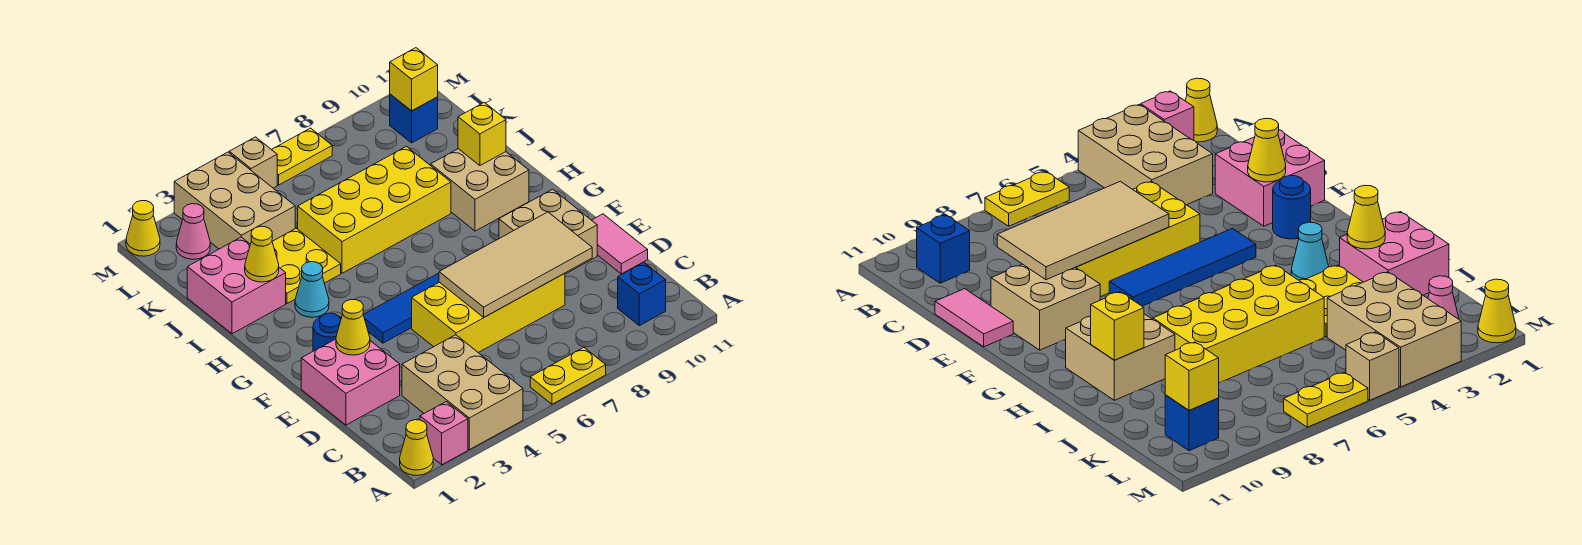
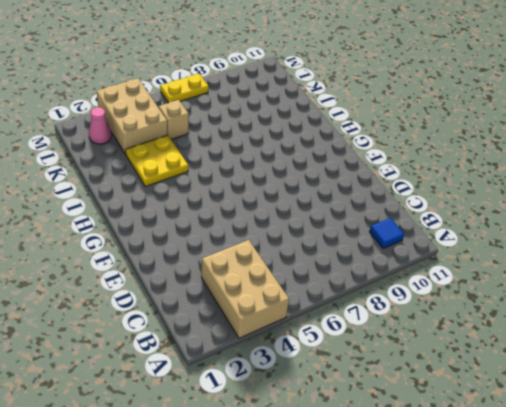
blue tile B10 level 1 -> blue brick B10 level 1
tan brick K5 level 1 -> tan brick M5 level 1
none -> yellow cone A1 level 1
none -> pink brick A2 level 1
none -> yellow plate A6:A7 level 1

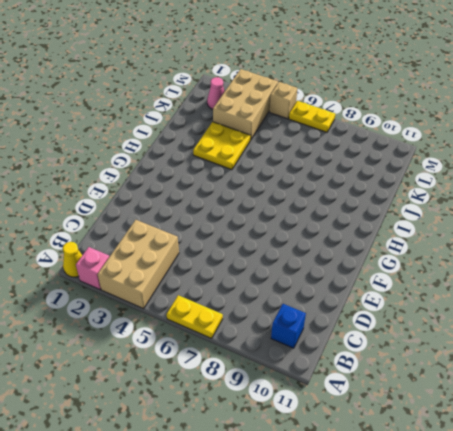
none -> pink brick D1:E2 level 1
none -> yellow brick D5:E8 level 1
none -> pink tile D11:E11 level 1

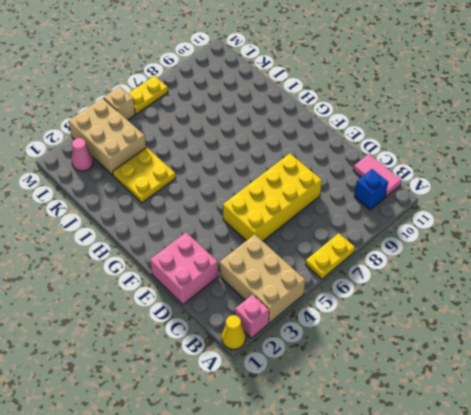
pink tile B11:C11 level 1 -> pink tile D11:E11 level 1
none -> tan brick E9:F10 level 1
none -> blue round brick F2 level 1
none -> blue tile F4:F7 level 1

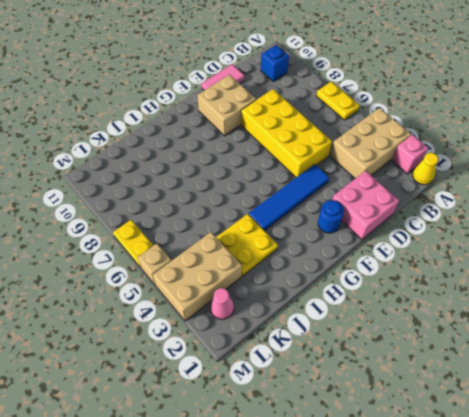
blue tile E4:H4 level 1 -> blue tile F4:F7 level 1
none -> cyan cone H3 level 1
none -> tan brick H9:I10 level 1
none -> pink brick I1:J2 level 1

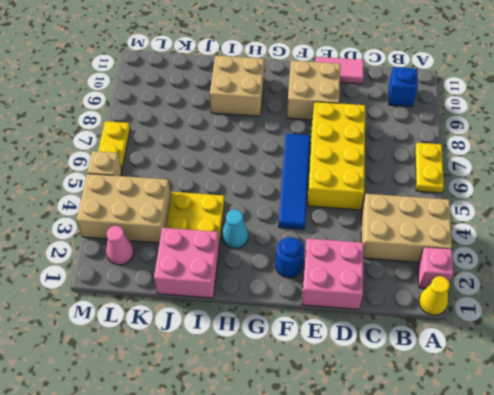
none -> yellow brick I5:J8 level 1
none -> blue brick L10 level 1
none -> yellow cone M1 level 1

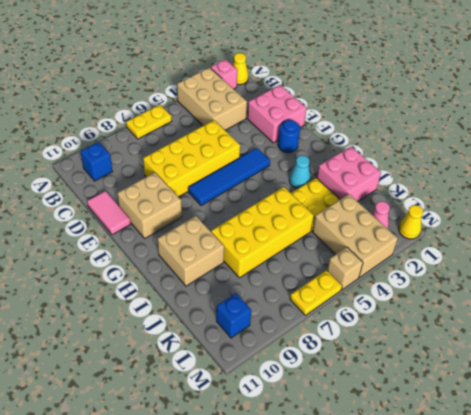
none -> tan tile D6:E9 level 2
none -> yellow cone E2 level 2
none -> yellow cone I2 level 2

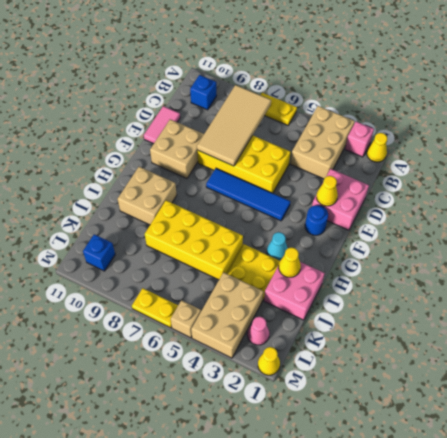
tan tile B7:E8 level 2 -> tan tile D6:E9 level 2
none -> yellow brick I10 level 2
none -> yellow brick L10 level 2

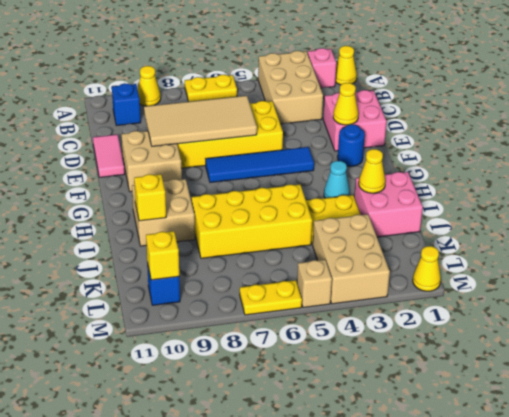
yellow cone A9 level 1 -> none
none -> pink cone L2 level 1

